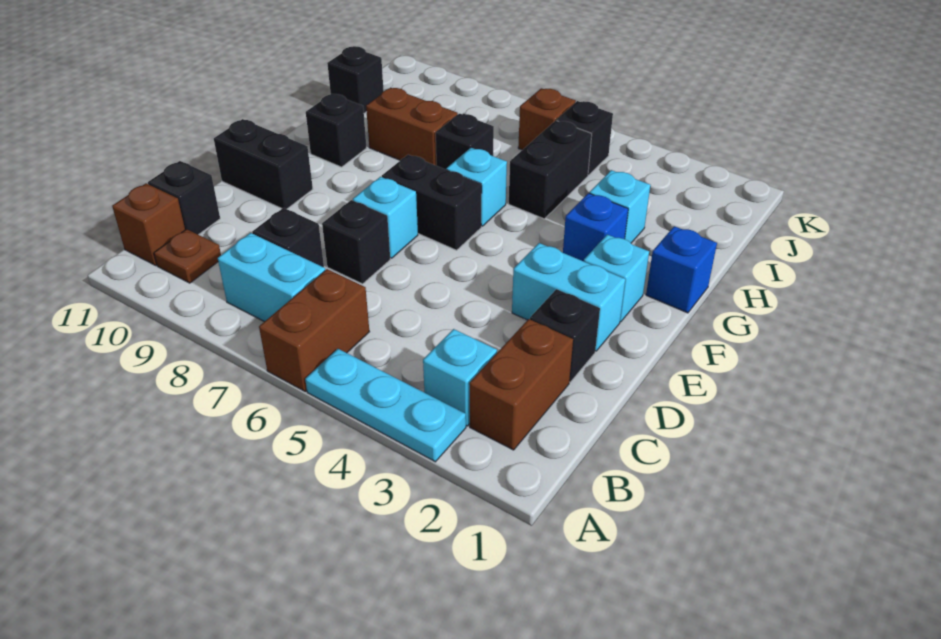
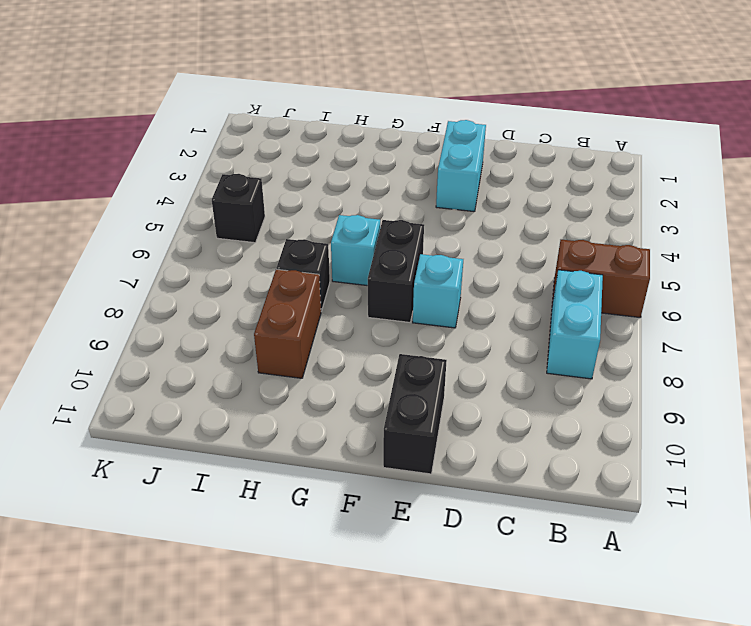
none -> cyan plate A3:A5 level 1
none -> brown brick B2:C2 level 1
none -> cyan brick B3 level 1

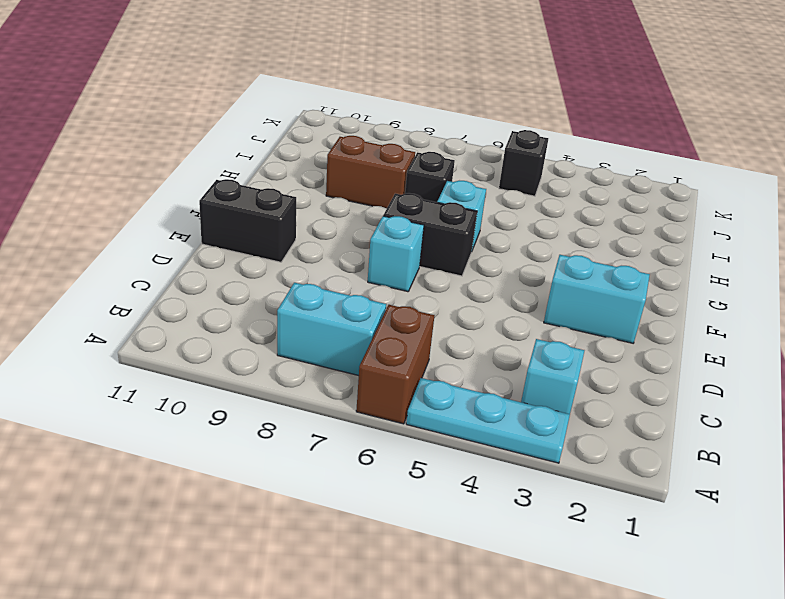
none -> brown brick B2:C2 level 1
none -> brown plate B10 level 1
none -> brown brick B11 level 1

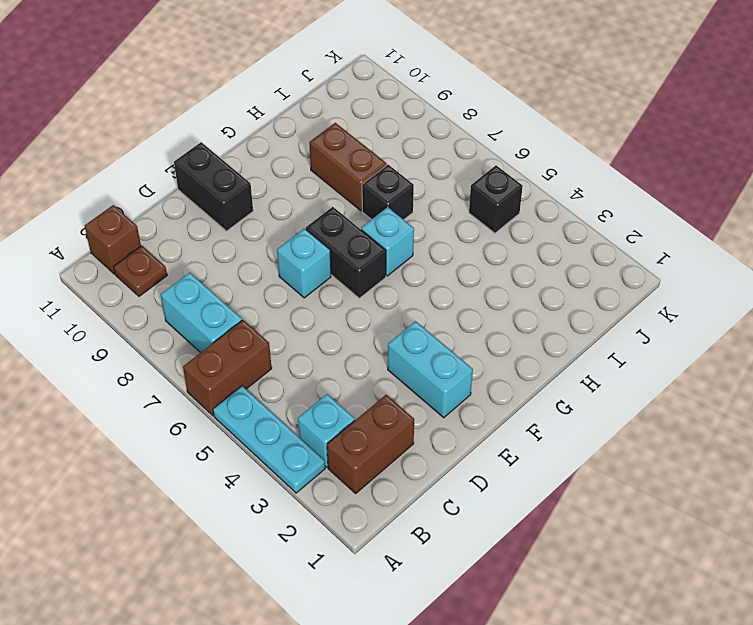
none -> black brick C8 level 1
none -> black brick C11 level 1
none -> black brick D2 level 1

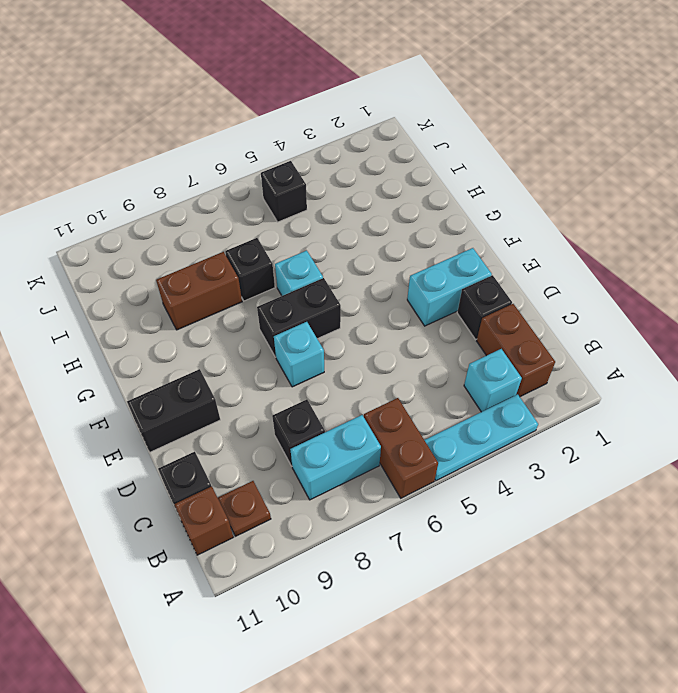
none -> black brick D7 level 1
none -> cyan brick F2 level 1
none -> blue brick G1 level 1

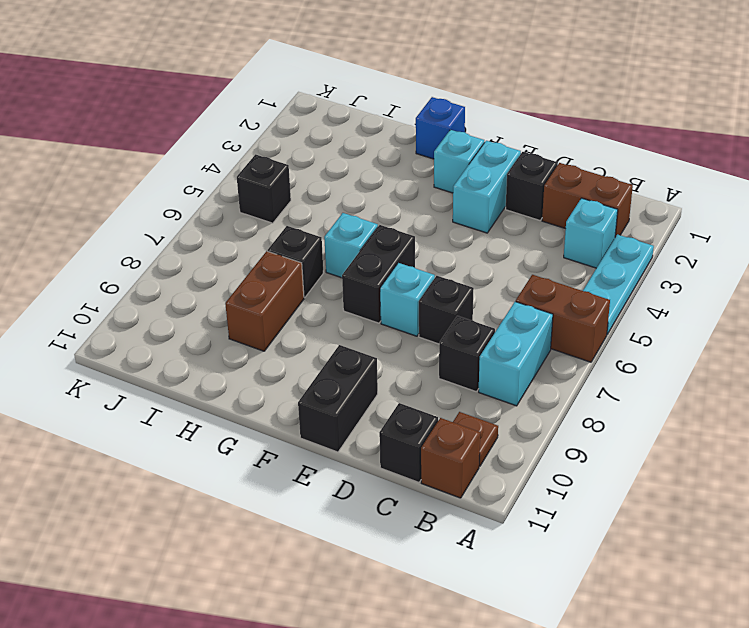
none -> blue brick G3 level 1
none -> black brick G10 level 1
none -> cyan brick H3 level 1

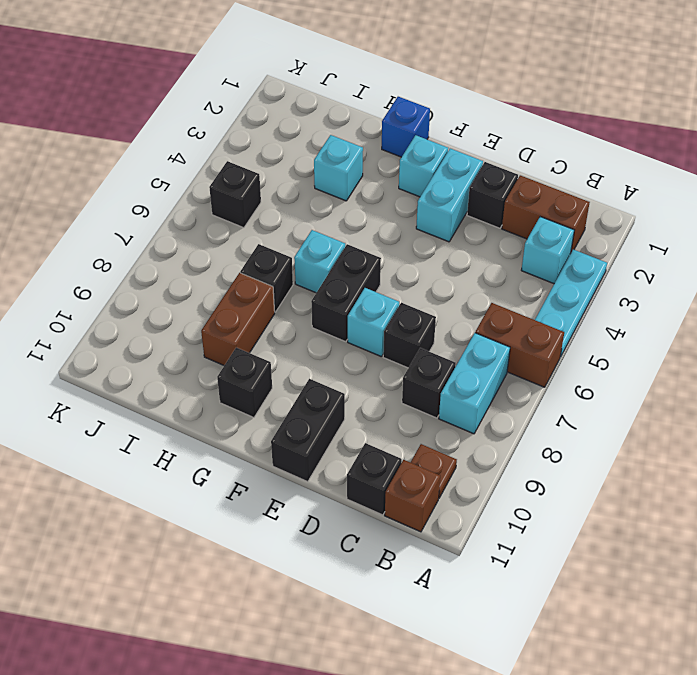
none -> blue brick G3 level 1
none -> black brick H5:I5 level 1
none -> black brick I11 level 1

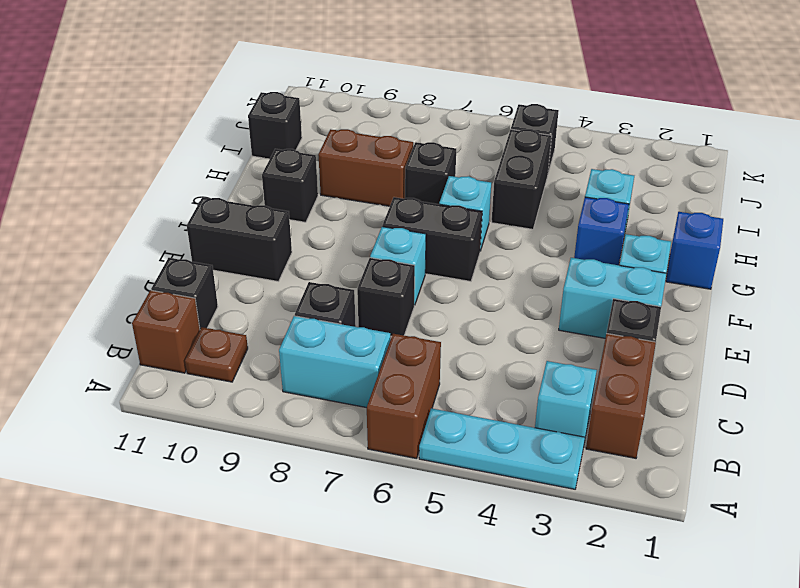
none -> brown brick J6 level 1

